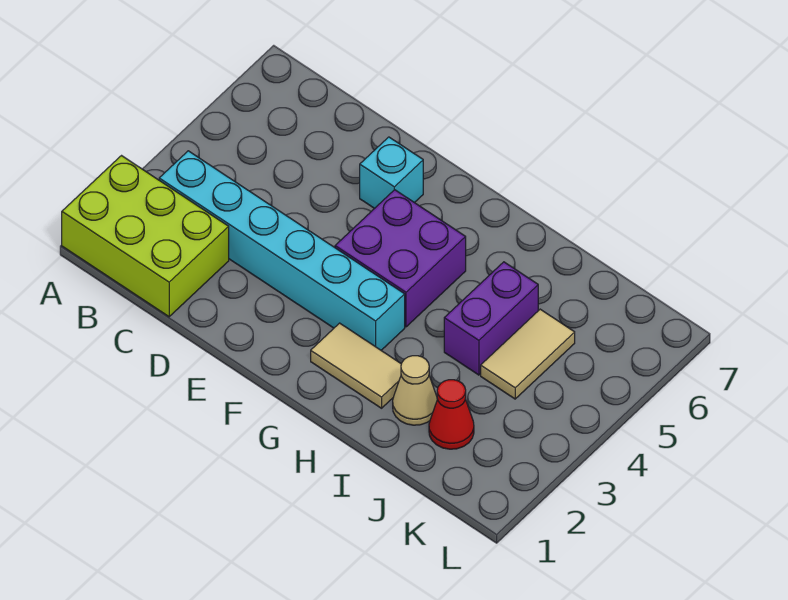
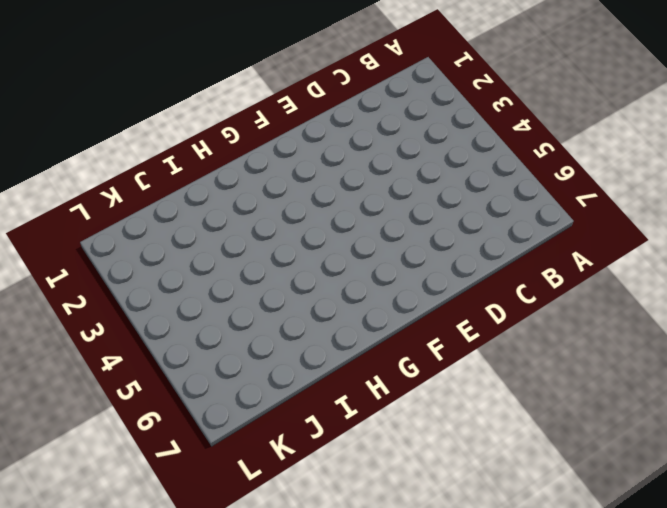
none -> lime brick A1:C2 level 1
none -> cyan brick B3:G3 level 1

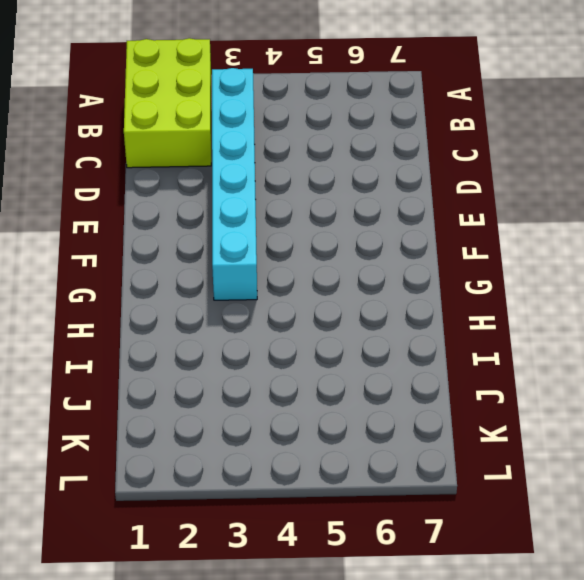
none -> cyan brick E6 level 1
none -> purple brick F4:G5 level 1

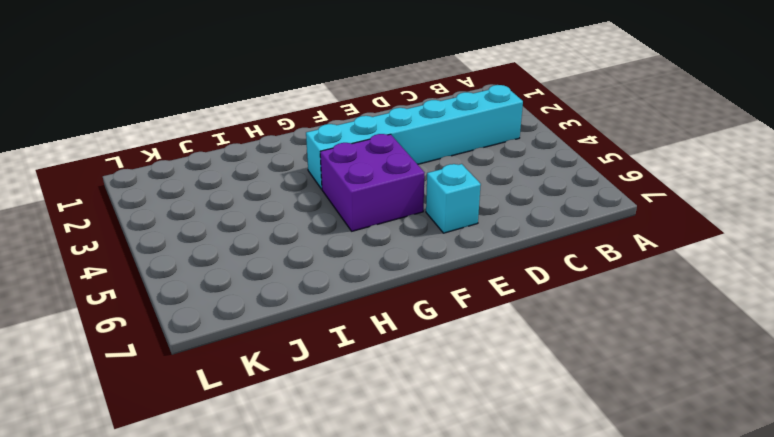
none -> lime brick A1:C2 level 1
none -> tan tile G2:H2 level 1

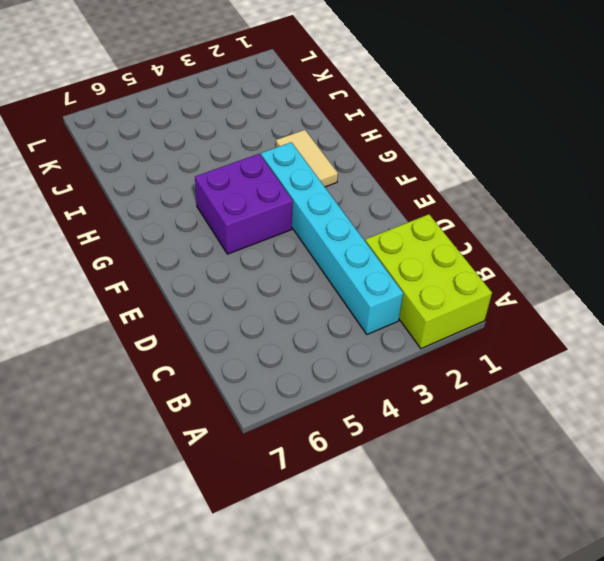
none -> cyan brick E6 level 1
none -> tan cone I2 level 1

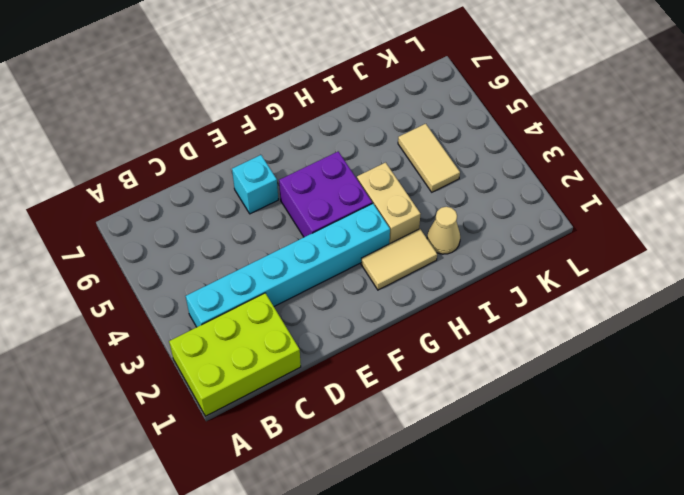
tan brick H3:H4 level 1 -> none
none -> purple brick I4:I5 level 1
none -> red cone J2 level 1

